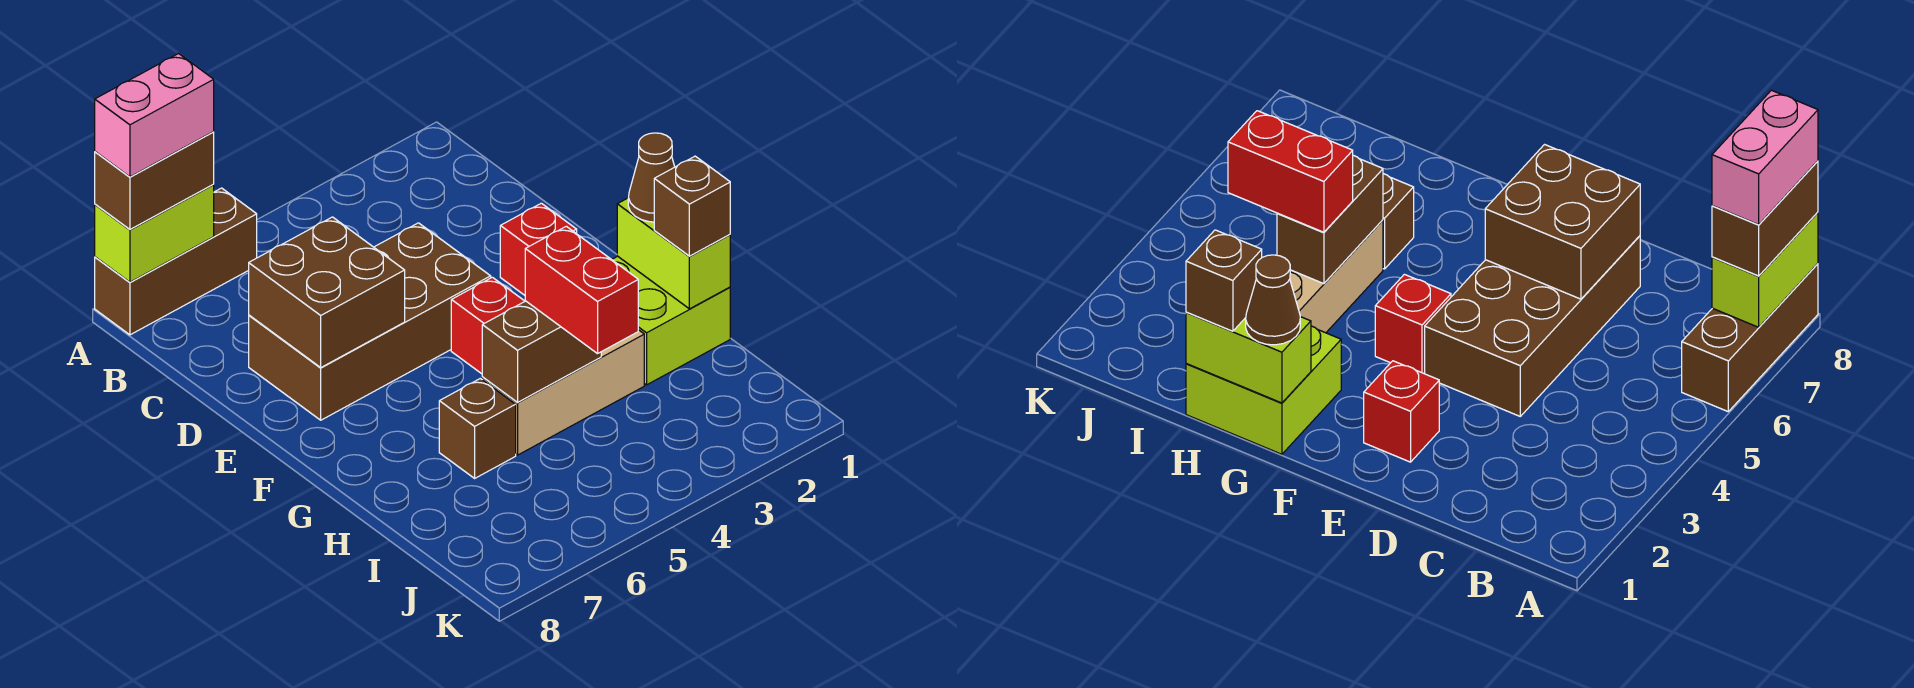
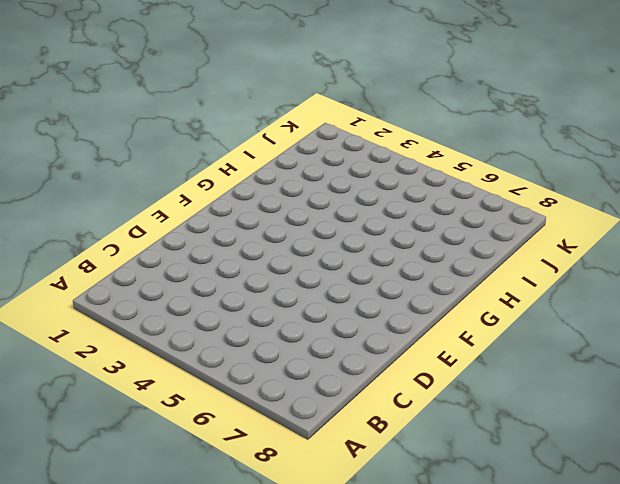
none -> brown brick A6:A8 level 1
none -> brown brick D4:E7 level 1
none -> red brick E2 level 1

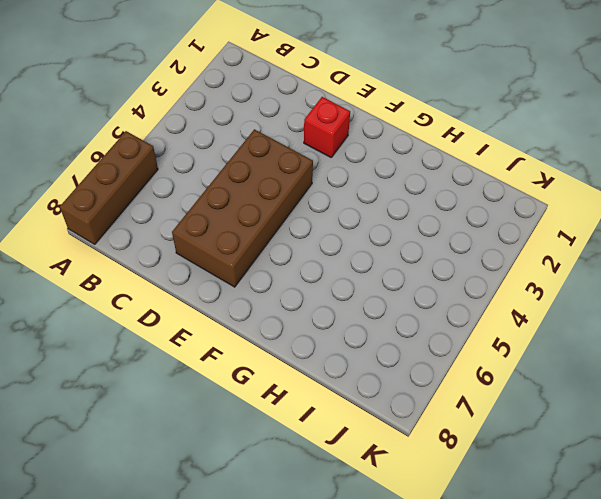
none -> red brick F4 level 1
none -> lime brick G1:H2 level 1
none -> tan brick H3:H5 level 1

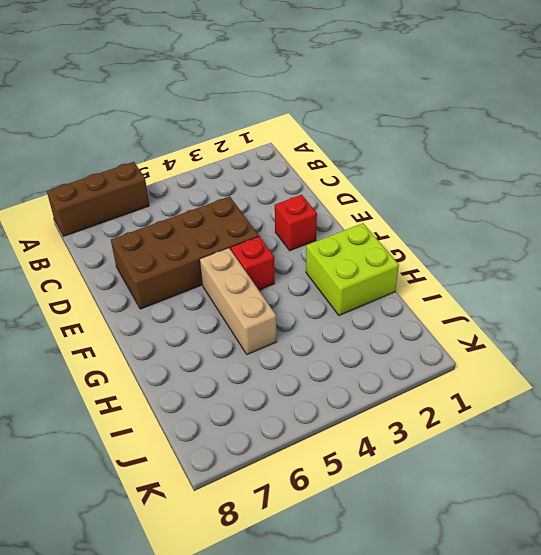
tan brick F5:H5 level 1 -> tan brick H3:H5 level 1
none -> brown brick H6 level 1
none -> lime brick A7:A8 level 2
none -> brown brick D6:E7 level 2

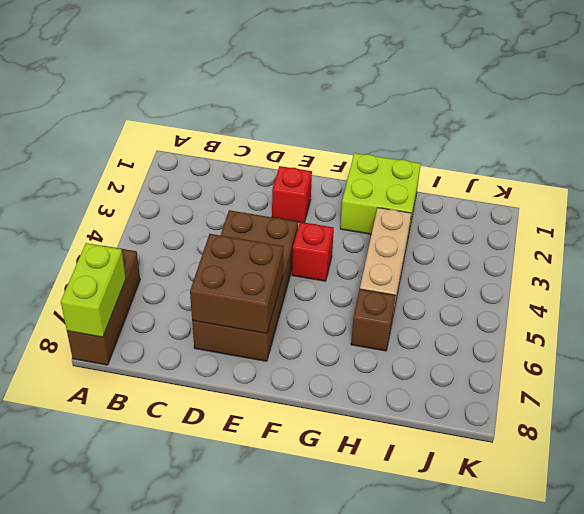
none -> lime brick G1:H1 level 2
none -> brown brick H4:H5 level 2
none -> brown brick A7:A8 level 3

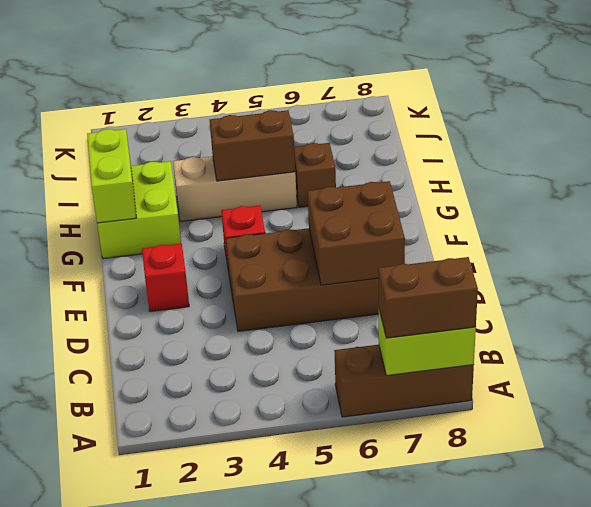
none -> brown cone G1 level 3
none -> brown brick H1 level 3
none -> red brick H4:I4 level 3

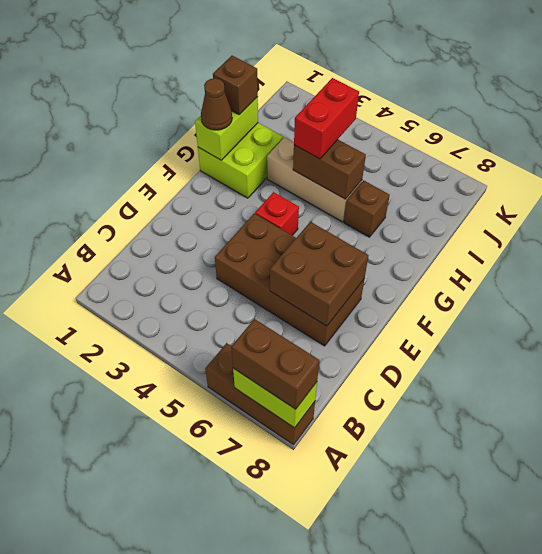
none -> red brick E2 level 1
none -> pink brick A7:A8 level 4

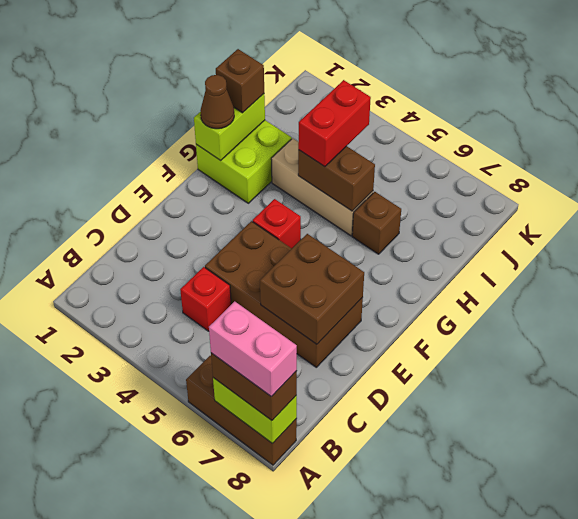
red brick C4 level 1 -> red brick E2 level 1

